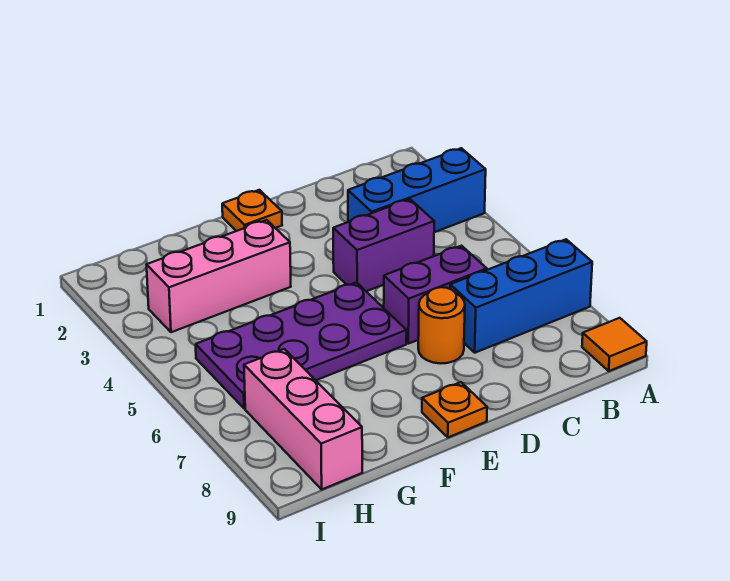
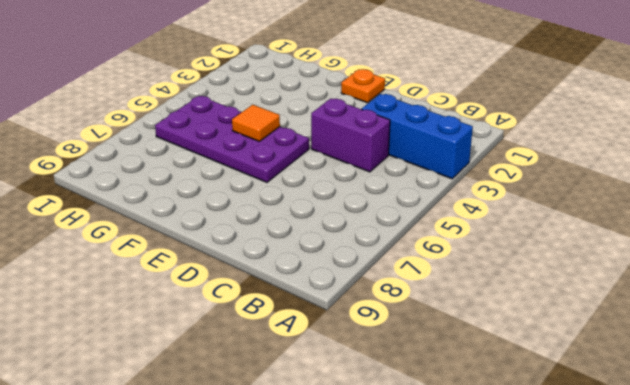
orange tile F5 level 2 -> orange tile A9 level 1
none -> blue brick A7:C7 level 1
none -> purple brick C6:D6 level 1

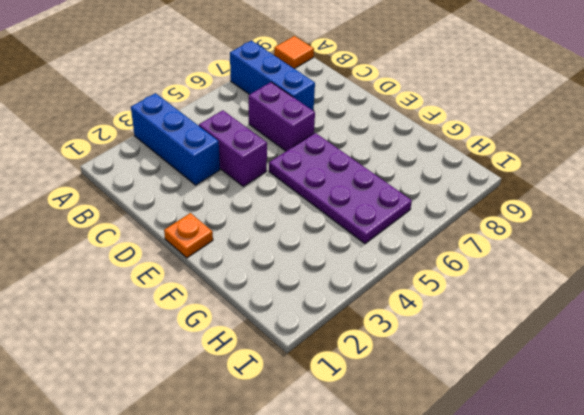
none -> orange round brick D7 level 1
none -> orange plate E9 level 1

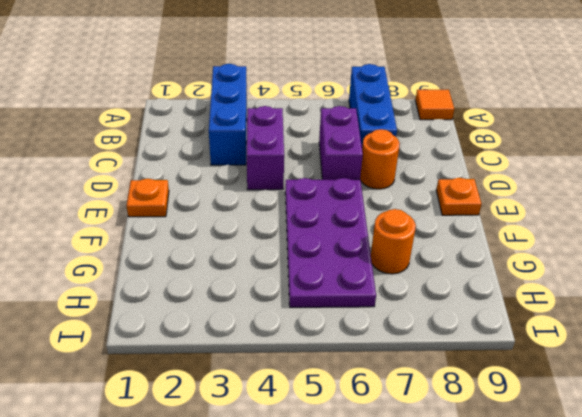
orange round brick G7 level 1 -> none
none -> pink brick F3:H3 level 1
none -> pink brick H7:H9 level 1

